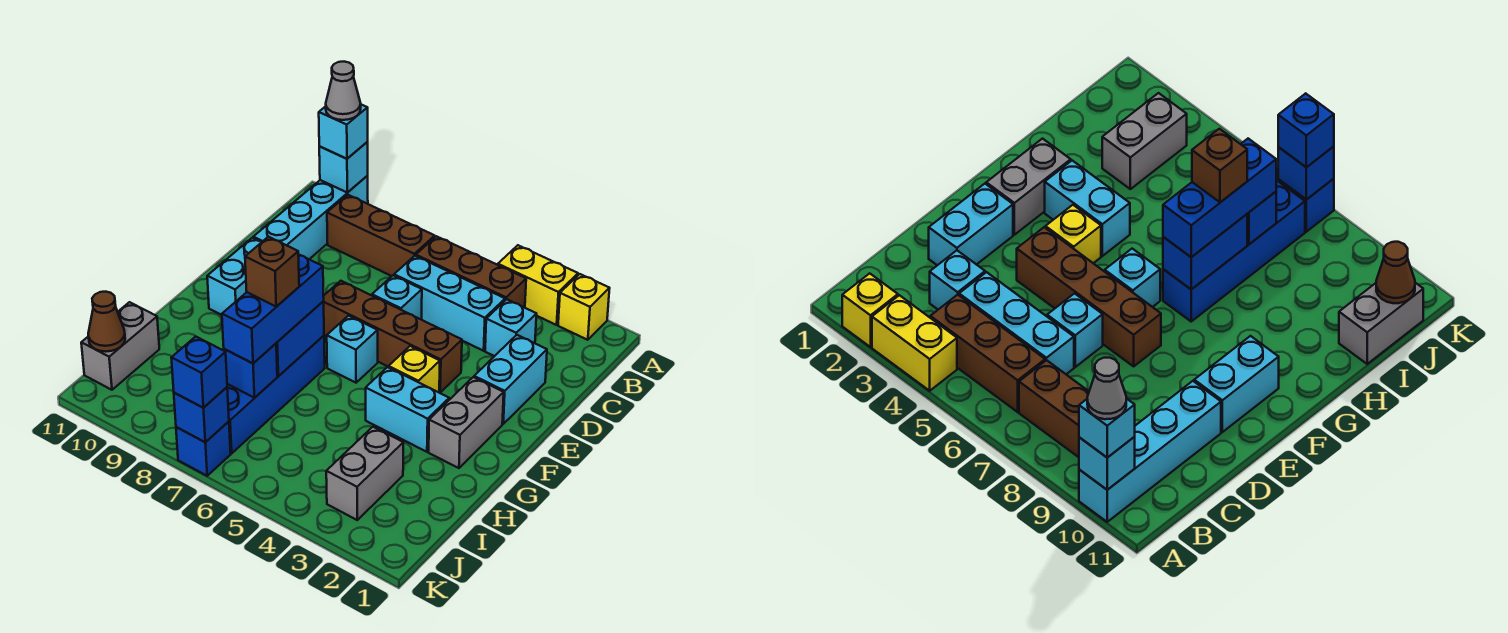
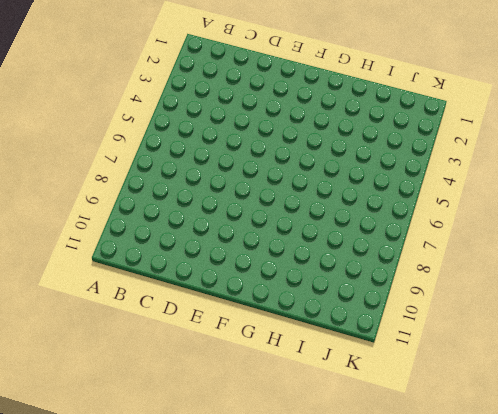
none -> yellow brick A2 level 1
none -> yellow brick A3:A4 level 1
none -> cyan brick A10:D10 level 1

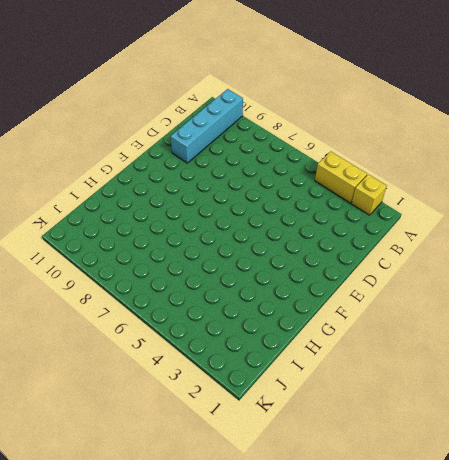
none -> brown brick B4:B6 level 1
none -> brown brick B7:B9 level 1
none -> cyan brick C3 level 1

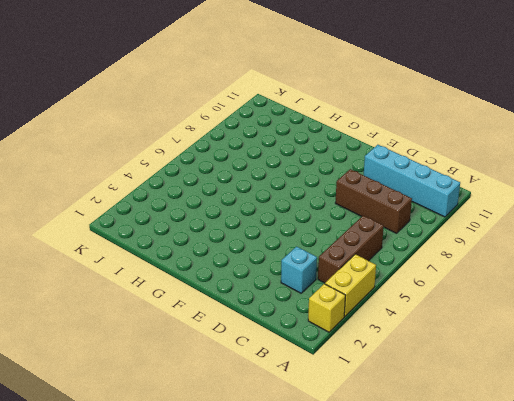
brown brick B8:D8 level 1 -> brown brick B7:B9 level 1
none -> cyan brick C4:C6 level 1
none -> cyan brick D2:E2 level 1
none -> cyan brick D6 level 1

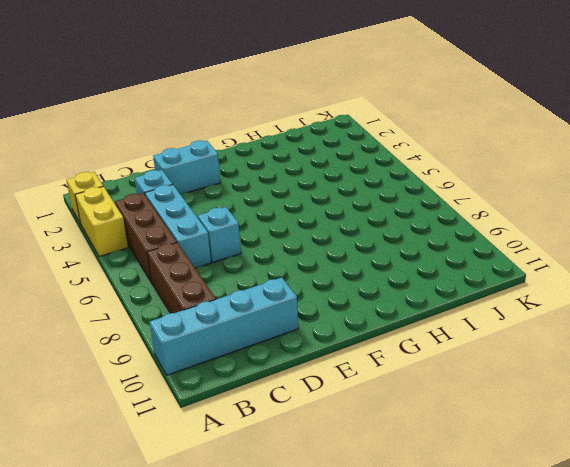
none -> brown brick E4:E7 level 1
none -> cyan brick E10:F10 level 1
none -> grey brick F2:G2 level 1

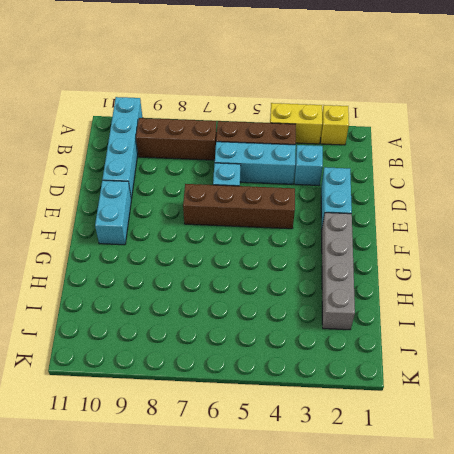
grey brick F2:I2 level 1 -> grey brick F2:G2 level 1
none -> yellow brick F4 level 1
none -> cyan brick F6 level 1
none -> cyan brick G3:G4 level 1

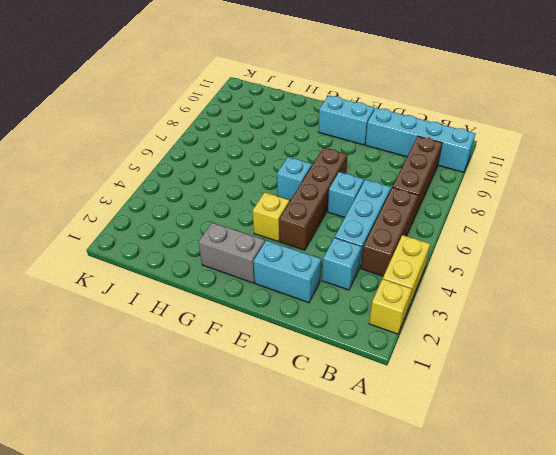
none -> cyan brick G3:G4 level 1
none -> blue brick G7:J7 level 1
none -> grey brick I3:J3 level 1

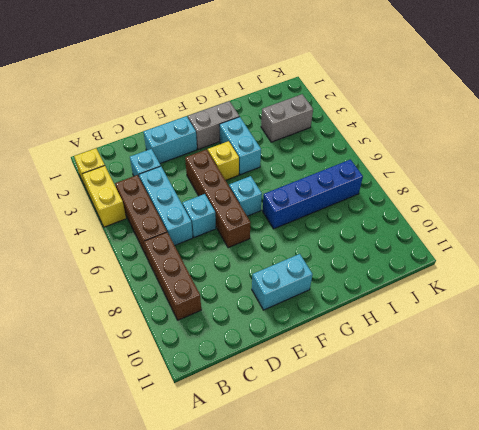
none -> cyan brick A10:D10 level 1
none -> grey brick I11:J11 level 1
none -> blue brick K7 level 1

